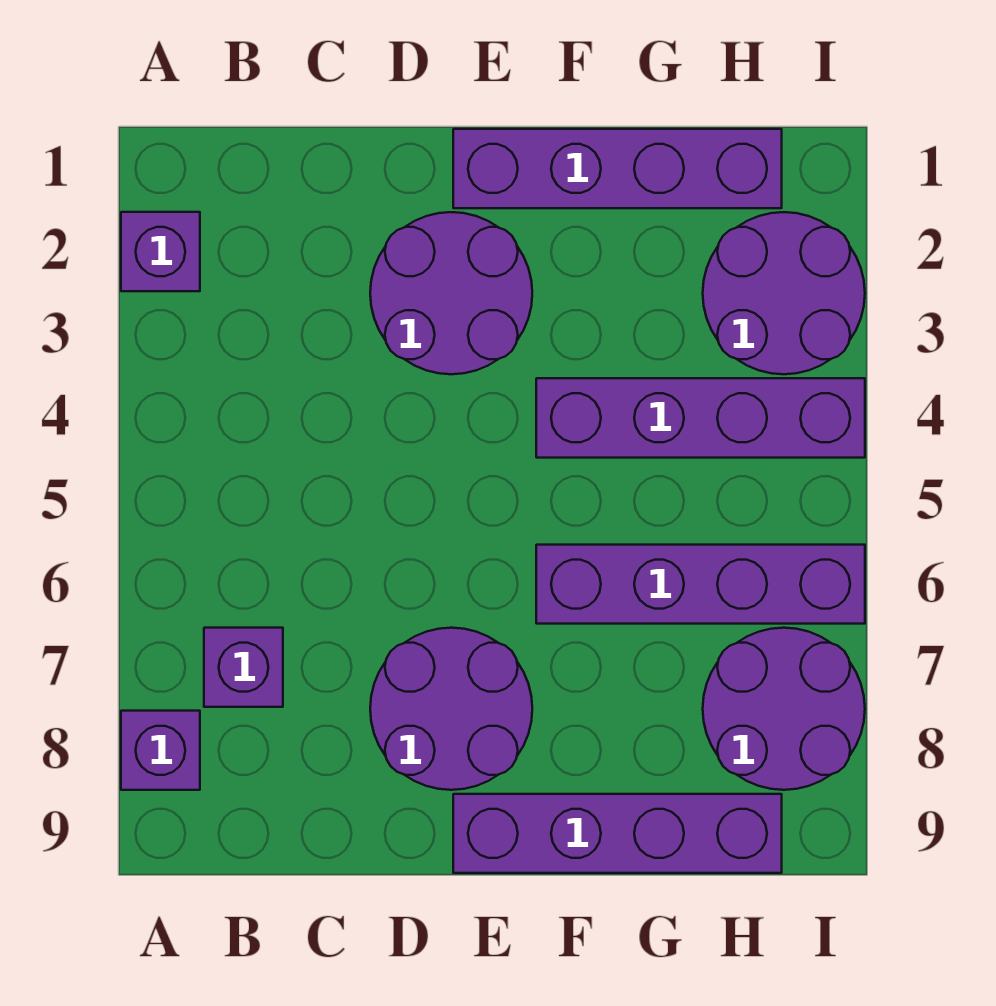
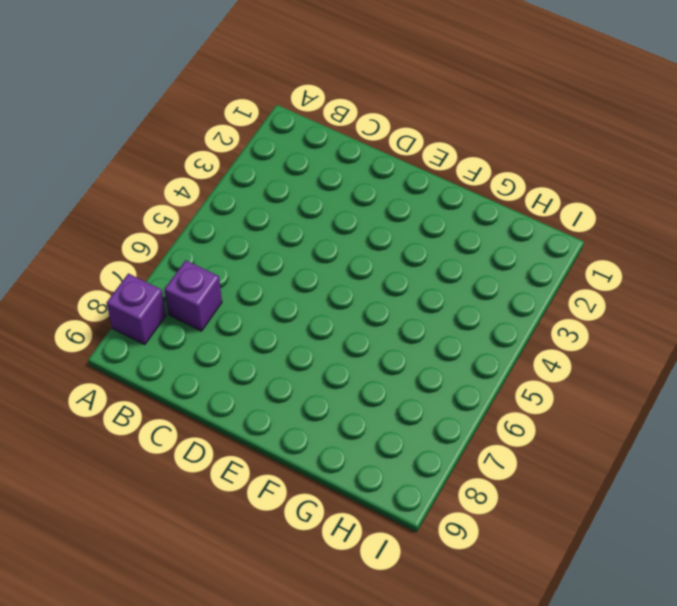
none -> purple brick A2 level 1
none -> purple round brick D2:E3 level 1

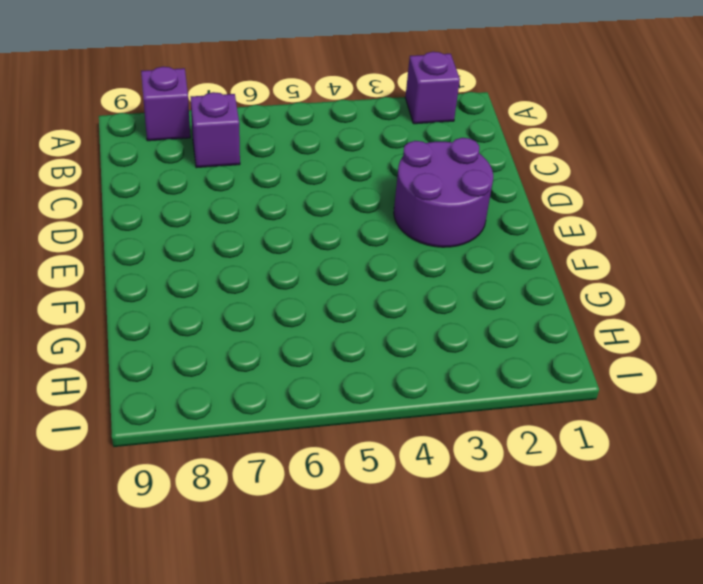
none -> purple round brick D7:E8 level 1
none -> purple brick E1:H1 level 1

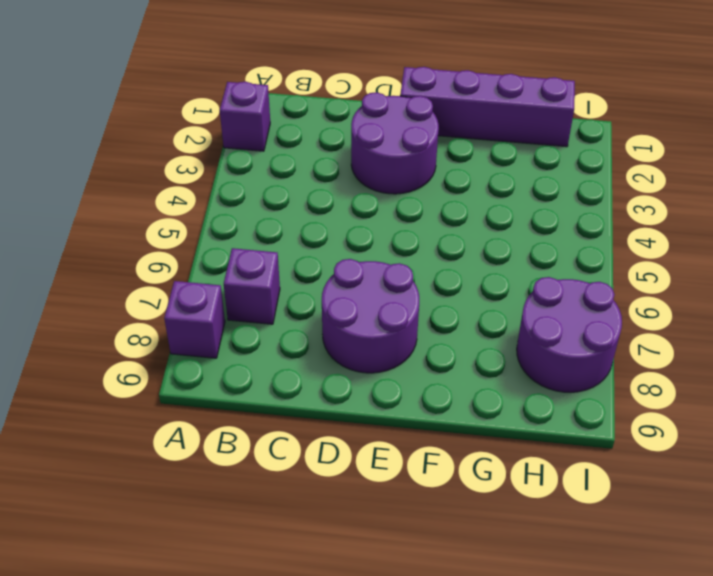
none -> purple brick E9:H9 level 1
none -> purple brick F4:I4 level 1

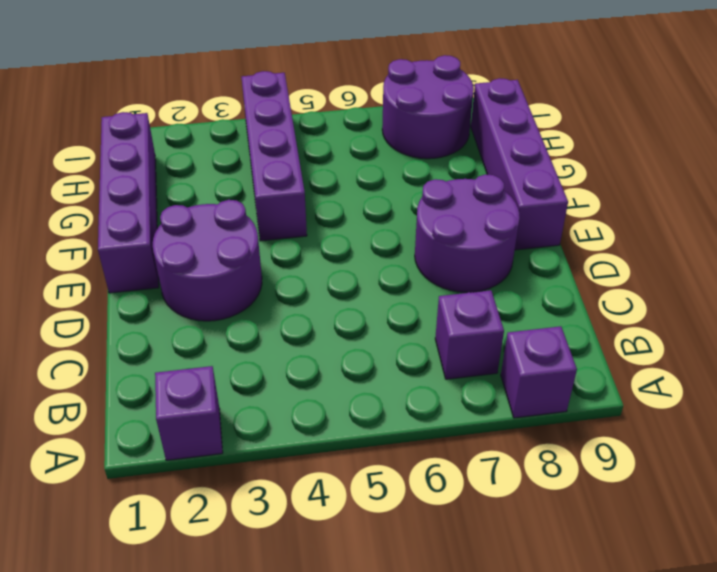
none -> purple brick F6:I6 level 1
none -> purple round brick H2:I3 level 1

